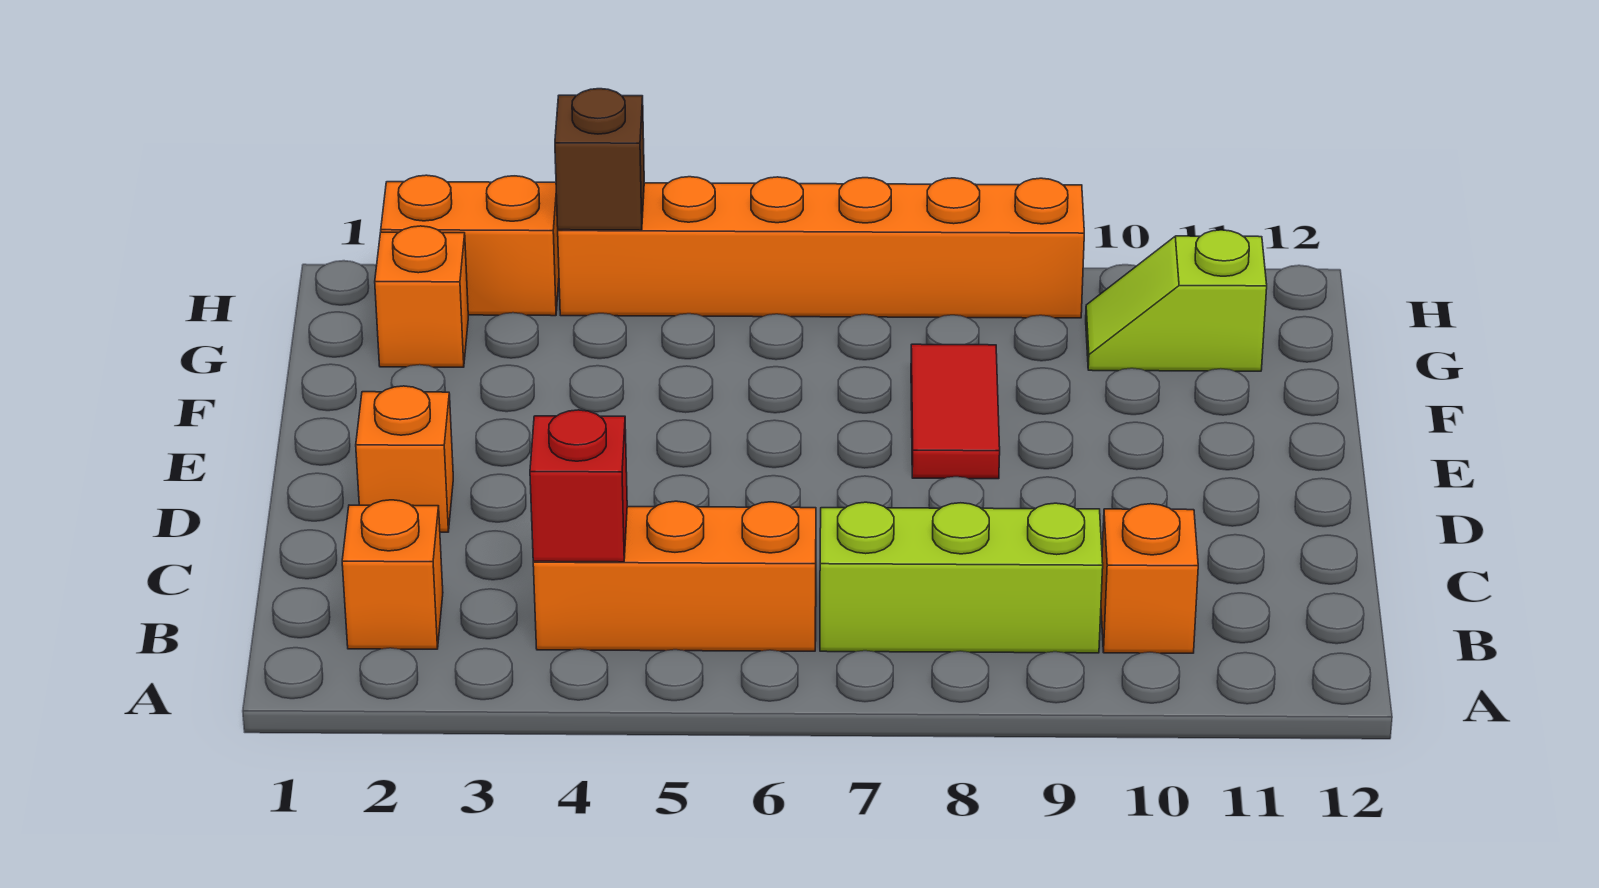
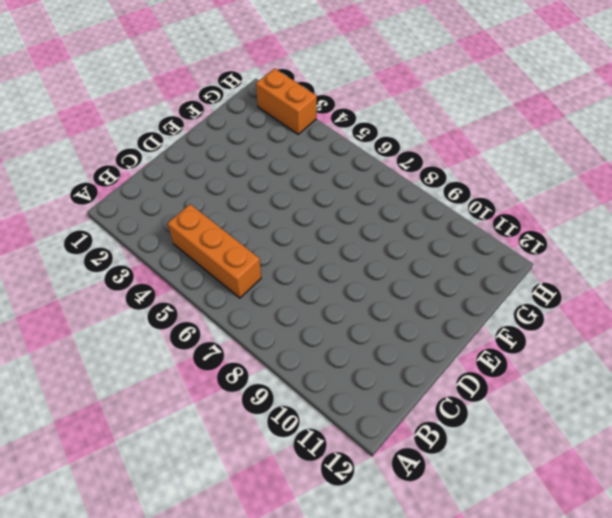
none -> orange brick B2 level 1
none -> lime brick B7:B9 level 1
none -> orange brick B10 level 1

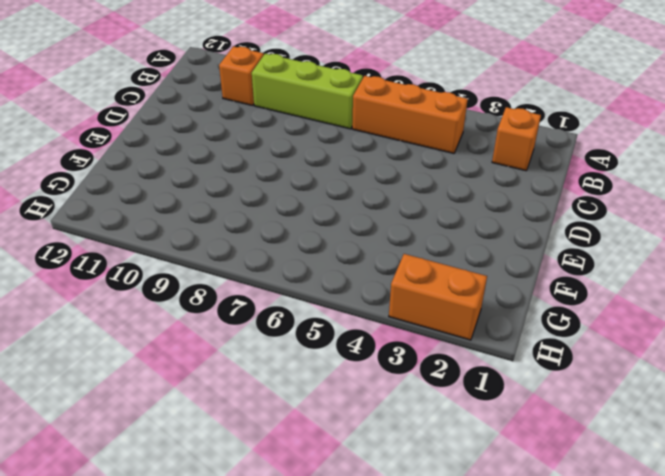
none -> orange brick D2 level 1
none -> red tile E8:F8 level 1
none -> orange brick G2 level 1

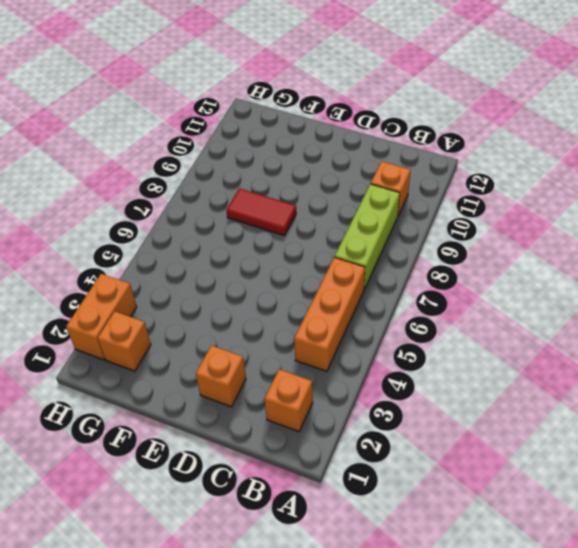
none -> lime slope G10:G11 level 1 top 11
none -> orange brick H4:H9 level 1
none -> red brick B4 level 2

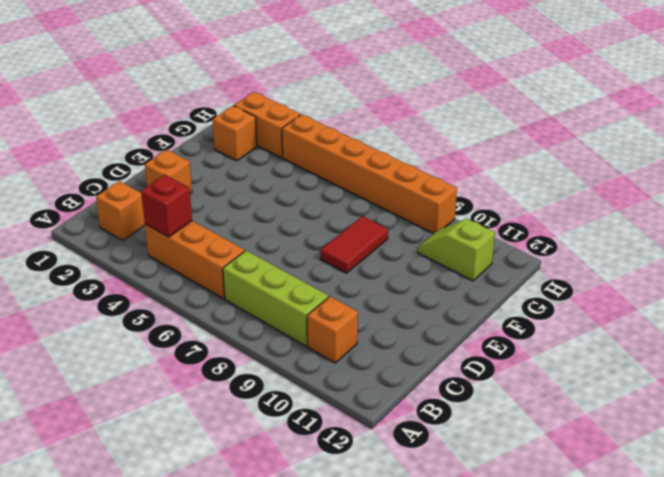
none -> brown brick H4 level 2

